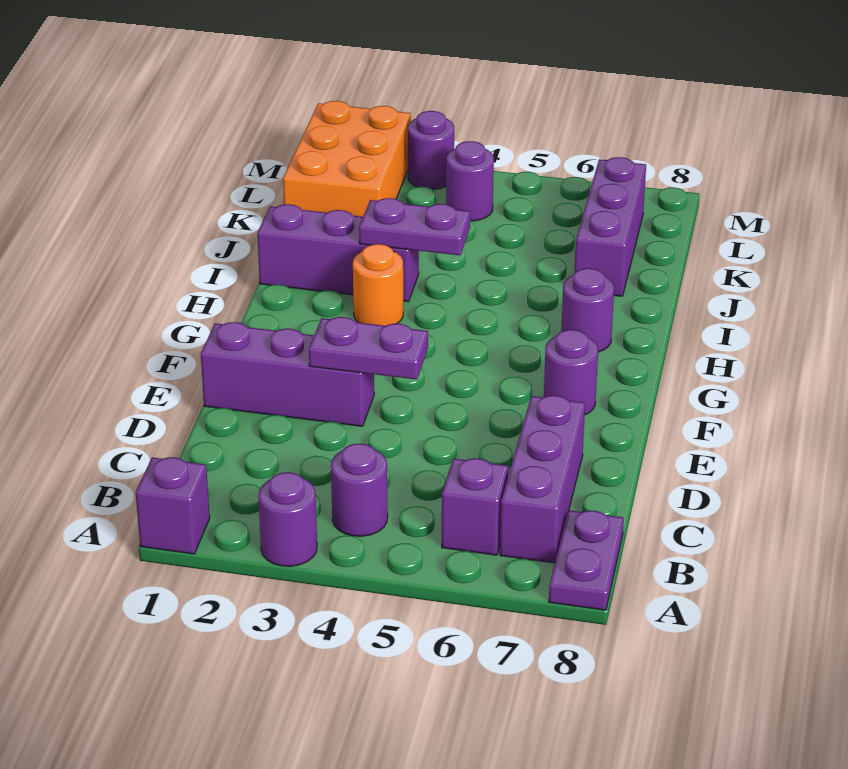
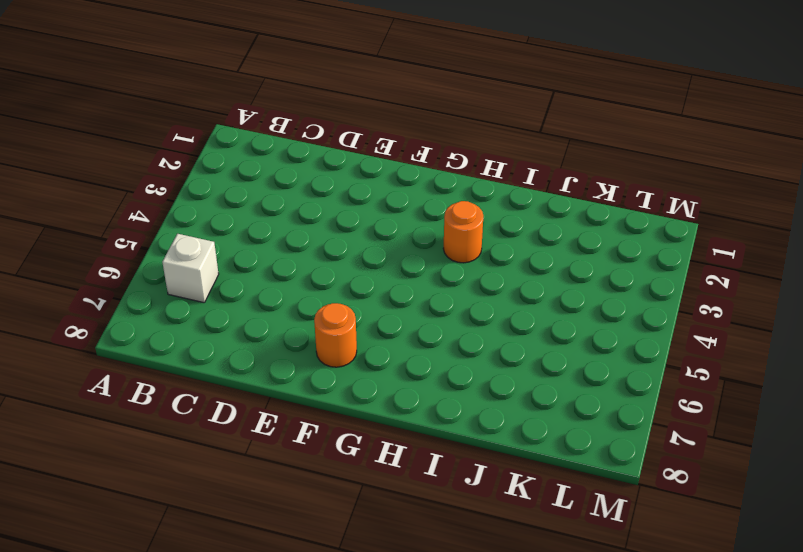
white brick B6 level 1 -> purple brick B6 level 1
orange round brick F7 level 1 -> purple round brick F7 level 1
none -> purple brick A1 level 1
none -> purple round brick A3 level 1
none -> purple plate A8:B8 level 1

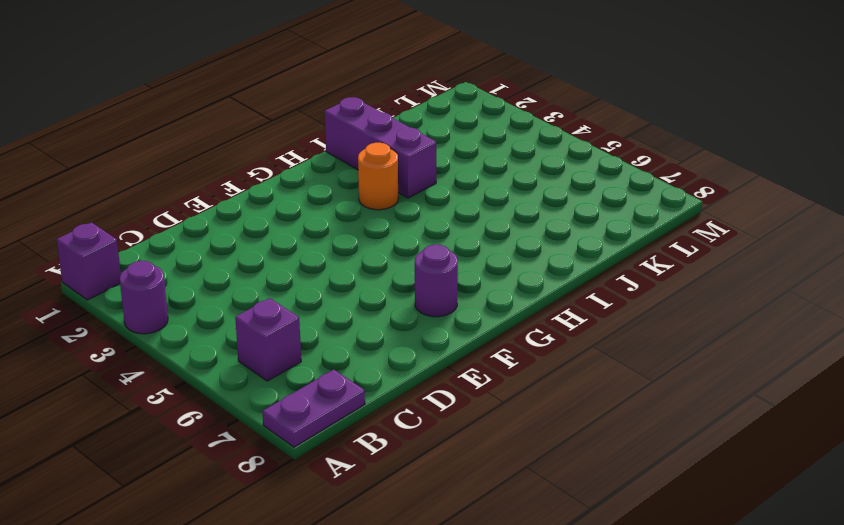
none -> purple round brick B4 level 1
none -> purple brick B7:D7 level 1
none -> purple brick E1:E3 level 1

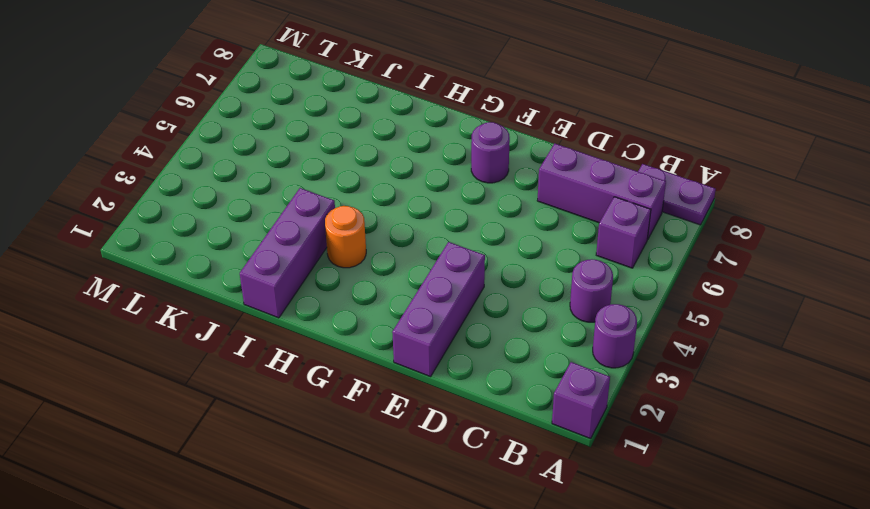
none -> purple round brick H7 level 1
none -> purple brick J7:L7 level 1
none -> orange brick K1:M2 level 1

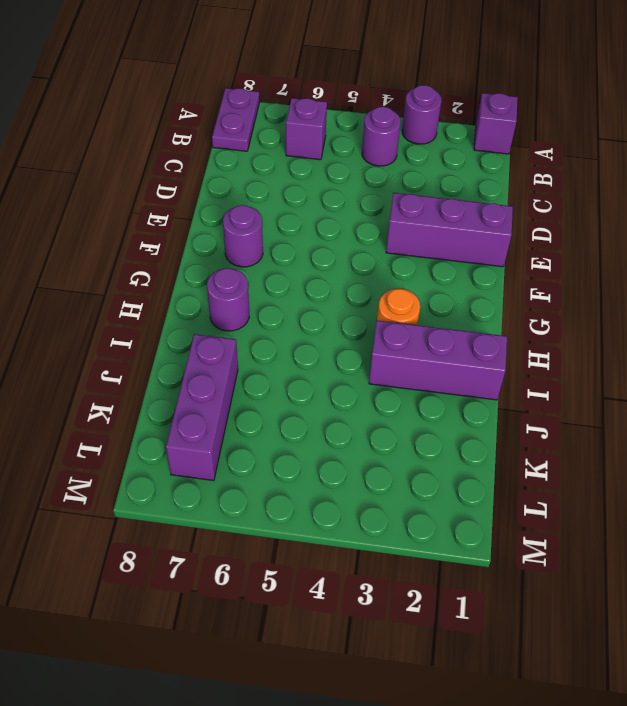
none -> purple brick B7:D7 level 1
none -> orange brick K1:M2 level 1
none -> purple round brick L4 level 1

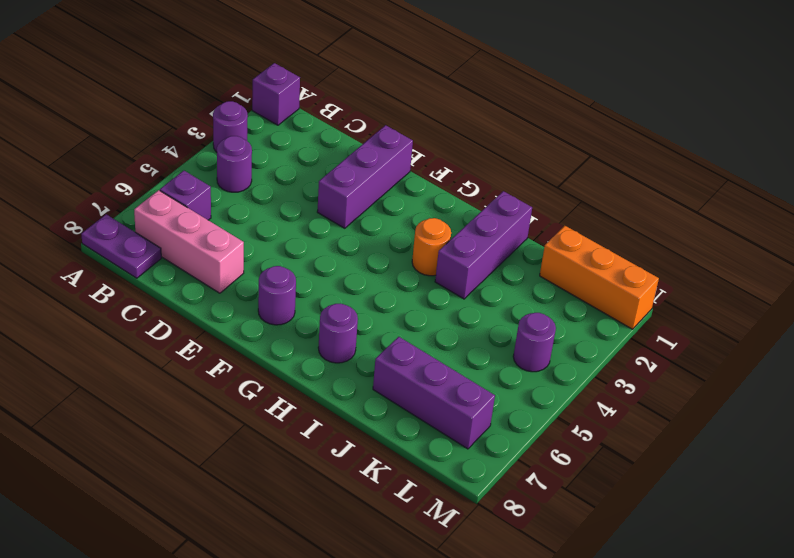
pink brick B7:D7 level 1 -> purple brick B7:D7 level 1
orange brick K1:M1 level 1 -> orange brick K1:M2 level 1
none -> purple round brick M3 level 1
none -> purple plate E3:E4 level 2
none -> purple plate I3:I4 level 2

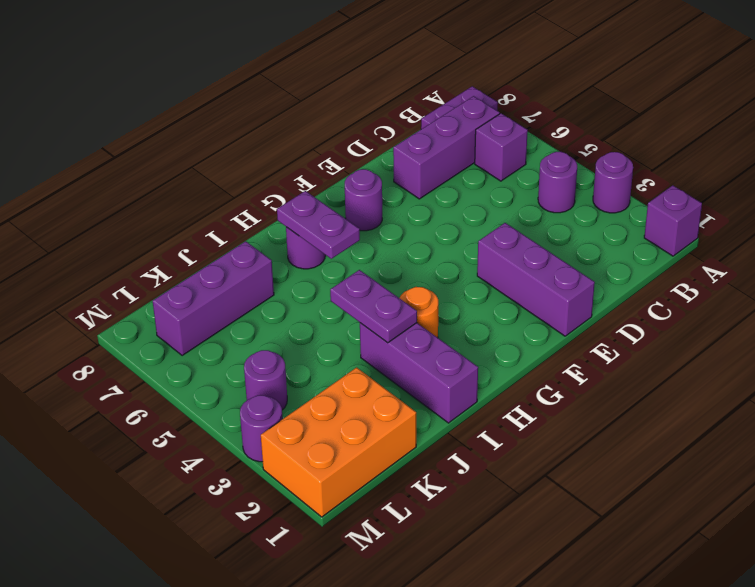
purple plate H6:H7 level 2 -> purple plate E3:E4 level 2

